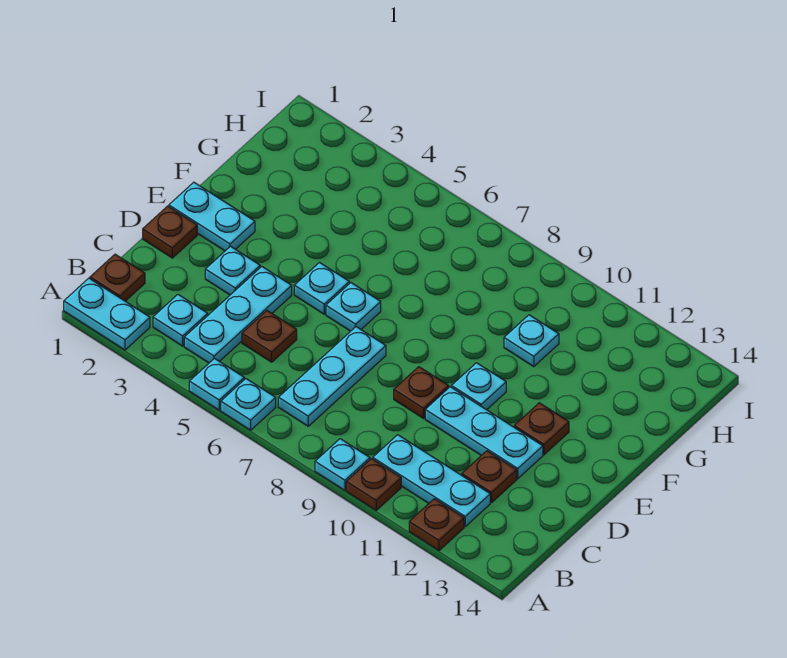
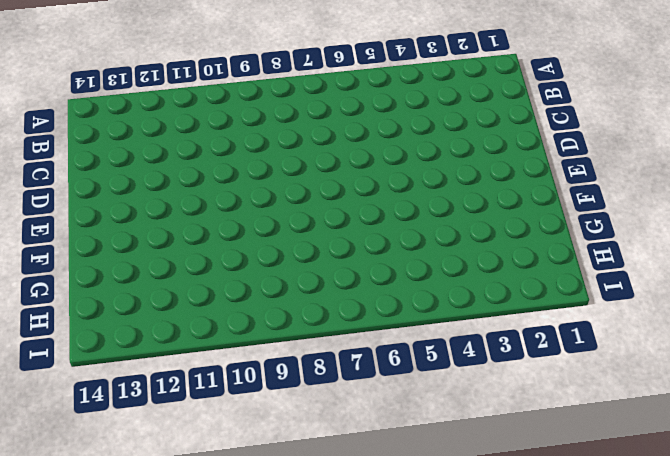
none -> cyan plate A1:A2 level 1
none -> cyan plate A5 level 1
none -> cyan plate A6 level 1

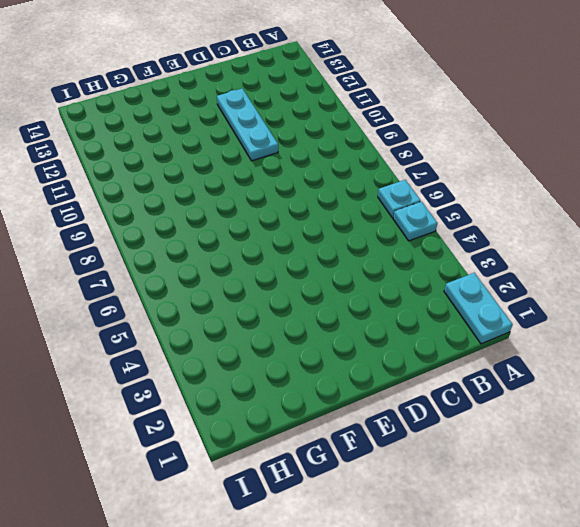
none -> cyan plate A9 level 1
none -> brown plate A10 level 1
none -> brown plate A12 level 1

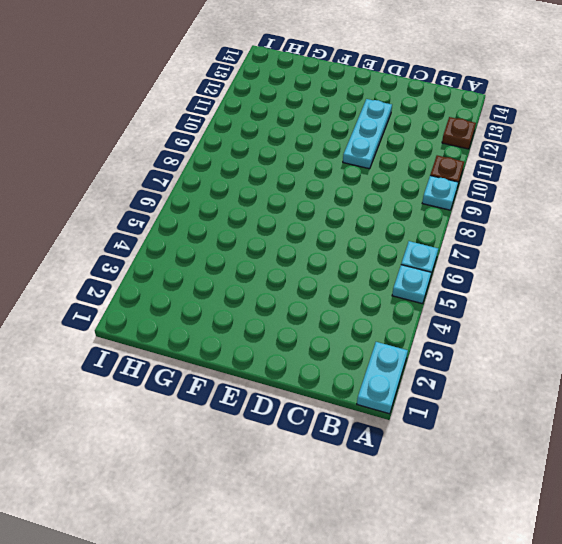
none -> brown plate B1 level 1
none -> cyan plate B3 level 1
none -> cyan plate B4:D4 level 1

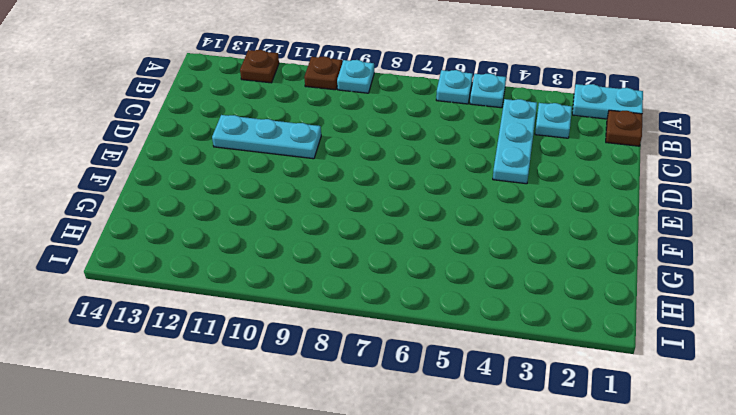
none -> cyan plate B7:D7 level 1
none -> cyan plate B10:B12 level 1
none -> brown plate C5 level 1

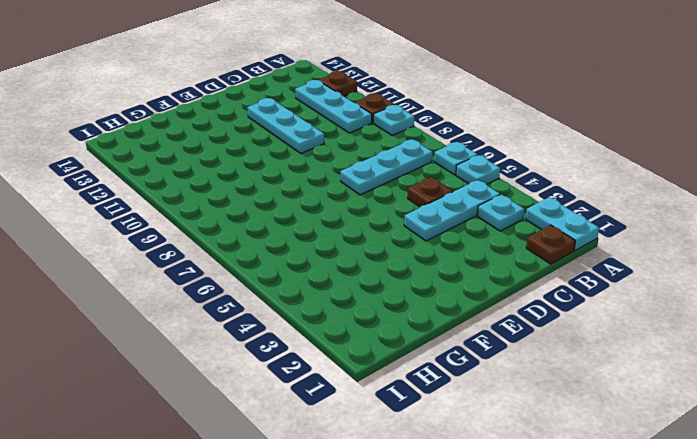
none -> brown plate C12 level 1
none -> brown plate D1 level 1
none -> cyan plate D3 level 1

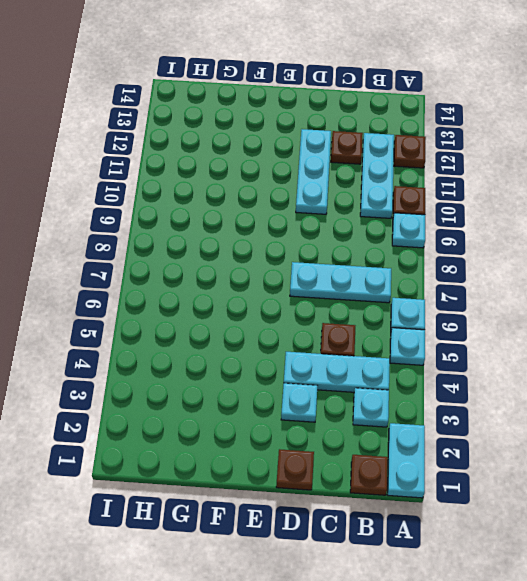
none -> brown plate D9 level 1
none -> cyan plate E1:E2 level 1
none -> cyan plate E5 level 1

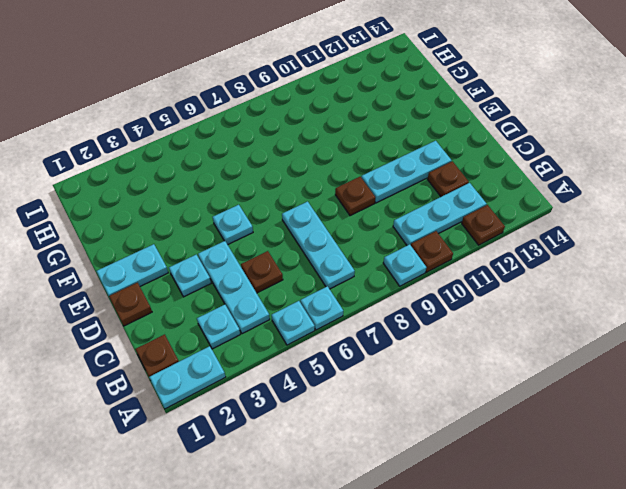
none -> cyan plate E6 level 1
none -> cyan plate E10 level 1
none -> brown plate E12 level 1

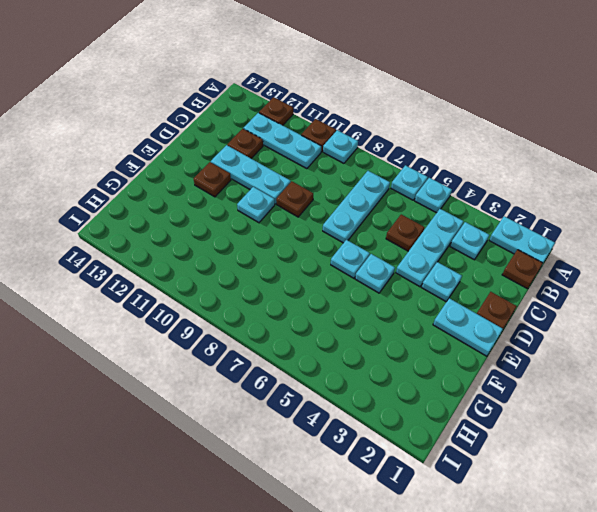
none -> cyan plate G10 level 1

